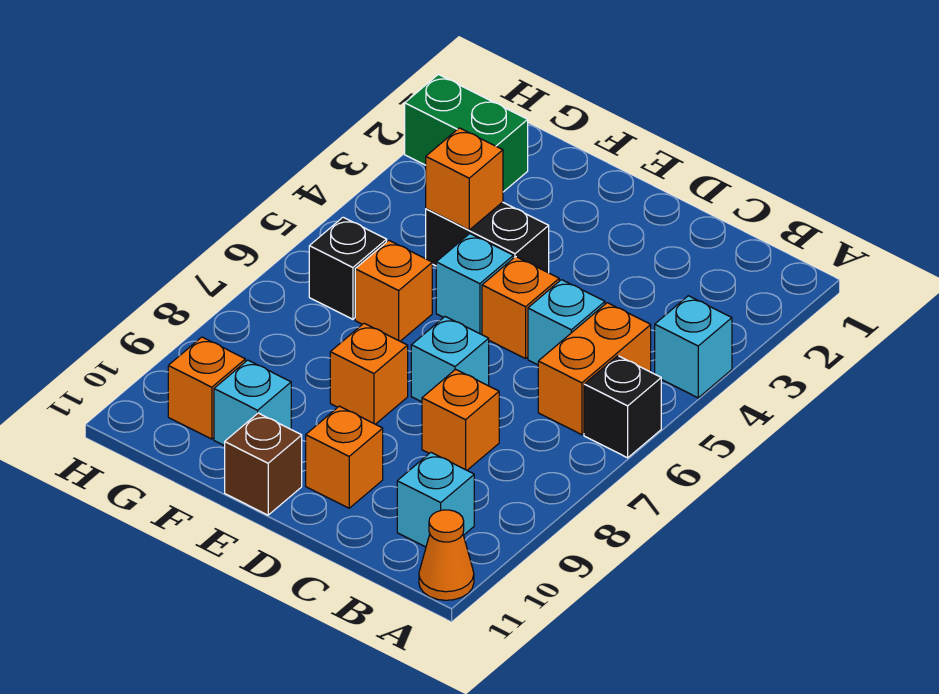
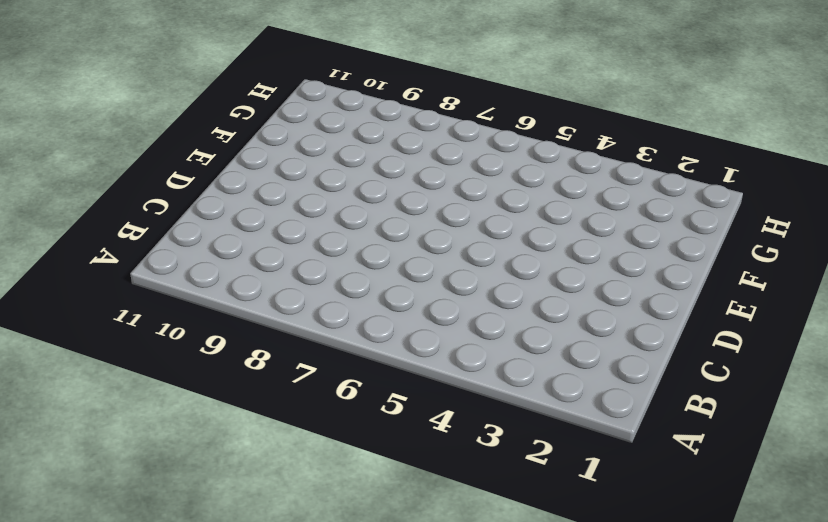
none -> cyan brick A4 level 1
none -> black brick A6 level 1
none -> orange cone A11 level 1

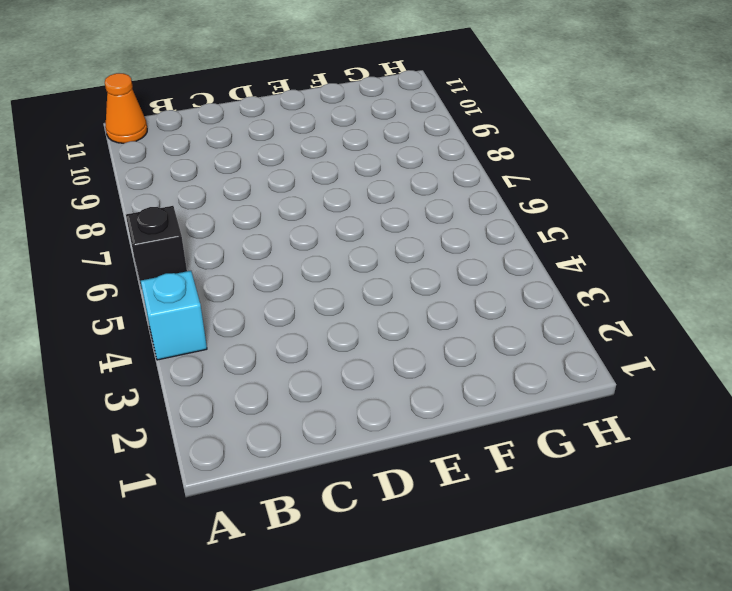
none -> orange brick B5:B6 level 1
none -> cyan brick B10 level 1
none -> cyan brick C5 level 1

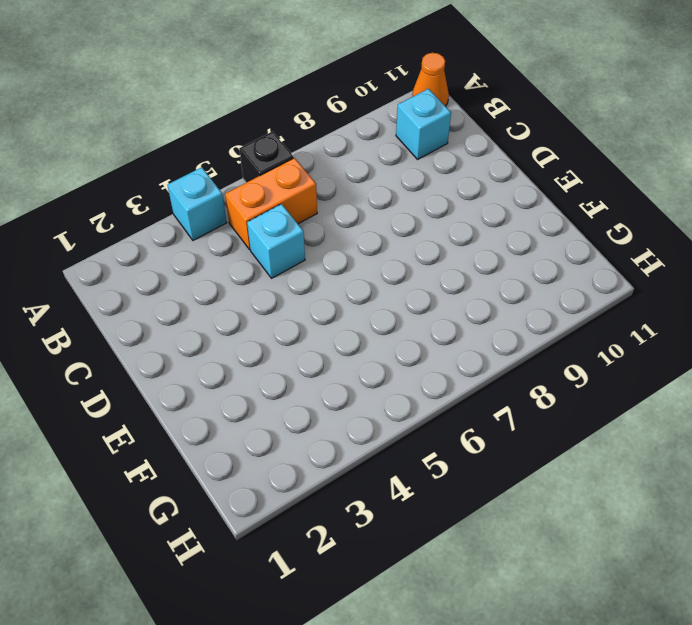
none -> orange brick C8 level 1
none -> orange brick D5 level 1
none -> cyan brick D7 level 1

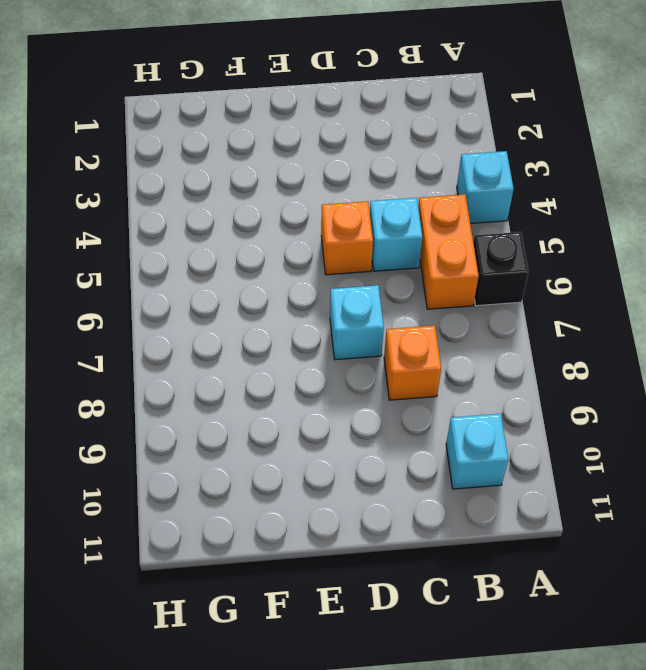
none -> orange cone A11 level 1
none -> orange brick D10 level 1
none -> black brick E4:F4 level 1

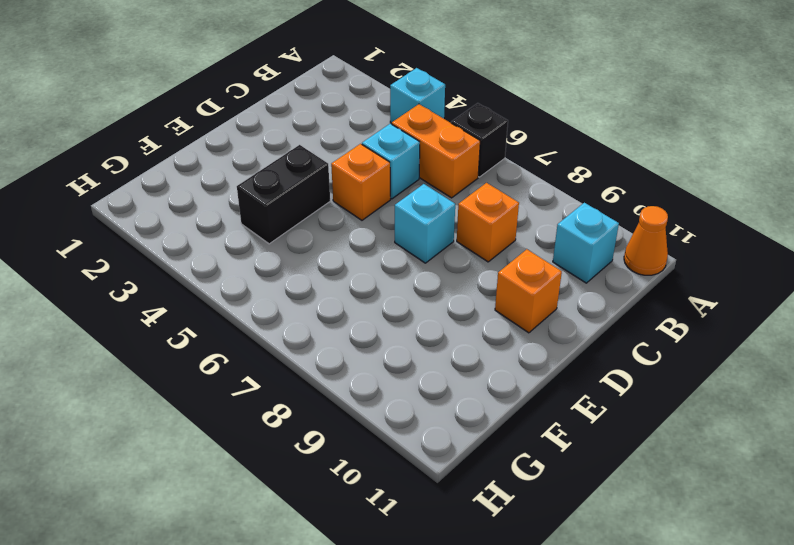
none -> cyan brick E5 level 1
none -> orange brick E8 level 1
none -> brown brick E11 level 1

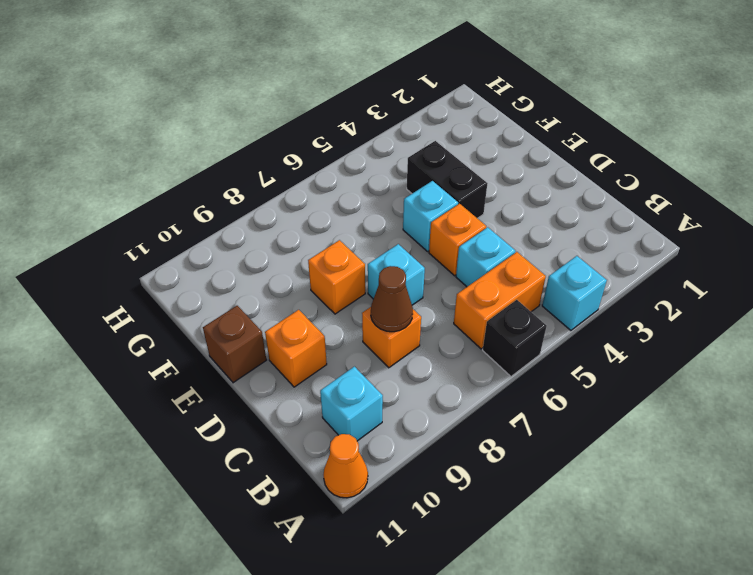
brown cone C8 level 2 -> none
none -> orange brick F6 level 1
none -> cyan brick F10 level 1
none -> green brick G2:H2 level 1

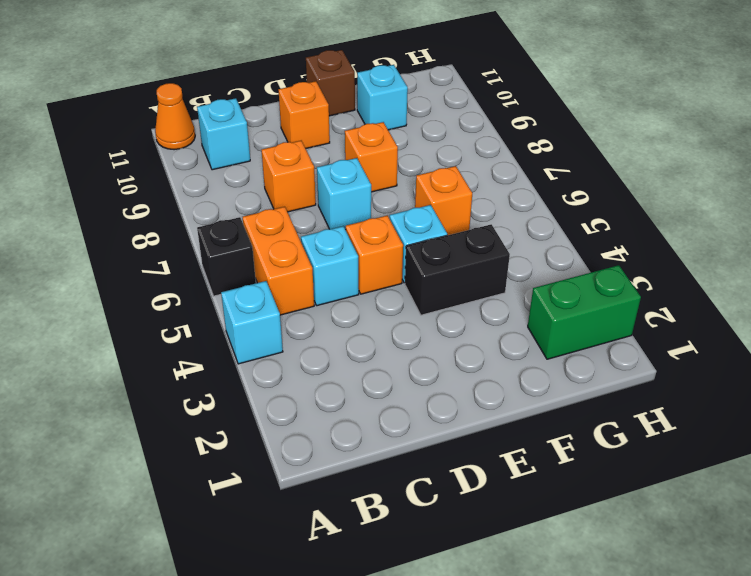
none -> black brick G6 level 1
none -> orange brick G10 level 1
none -> orange brick F4 level 2

